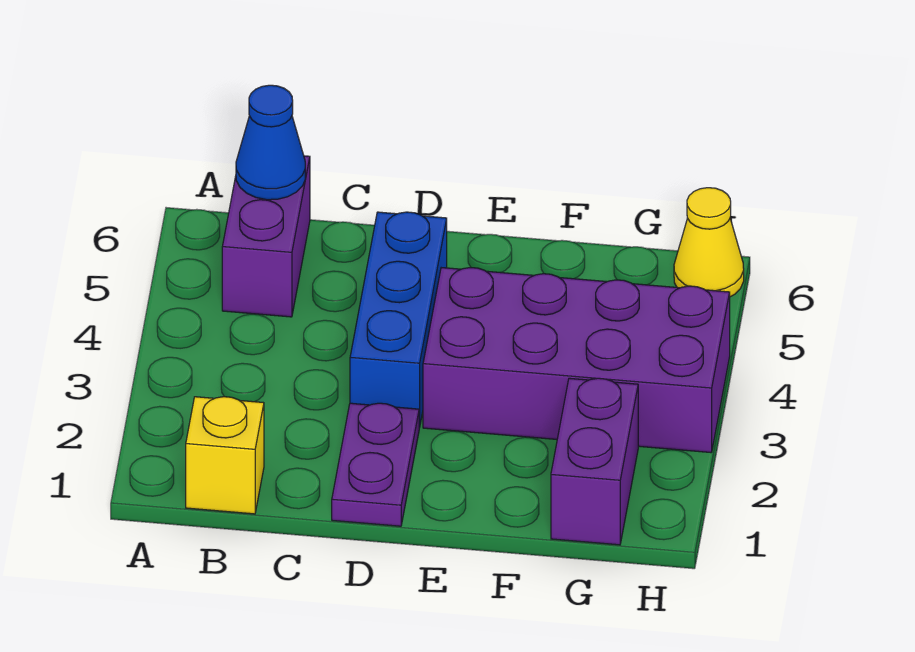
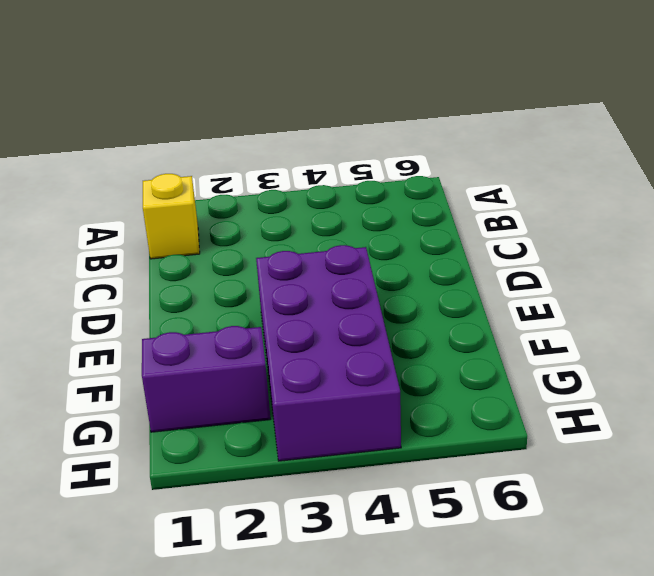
none -> purple brick B5:B6 level 1
none -> purple plate D1:D2 level 1

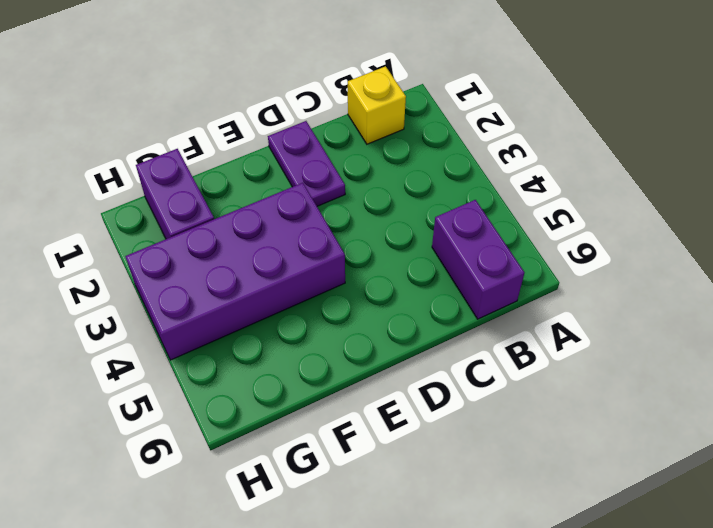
none -> blue brick D3:D5 level 1
none -> yellow cone H6 level 1

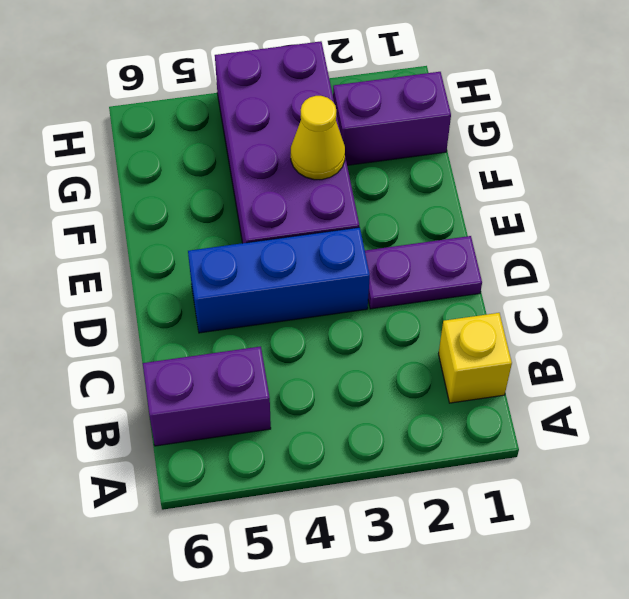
yellow cone F3 level 2 -> yellow cone H6 level 1
none -> blue cone B6 level 2

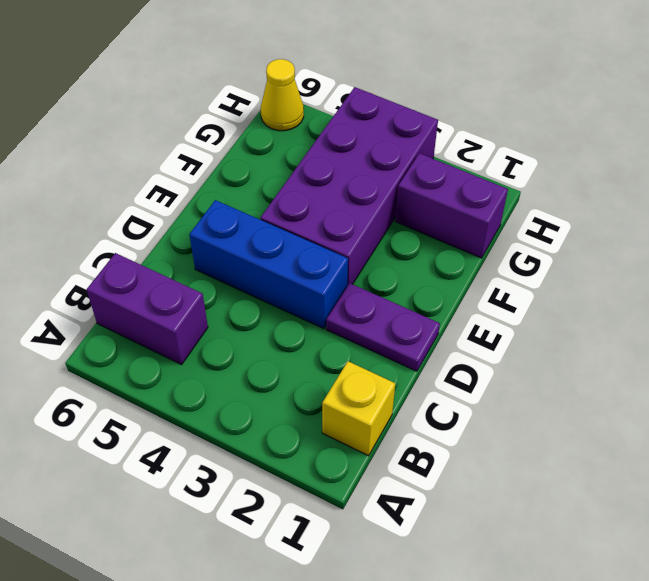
none -> blue cone B6 level 2

